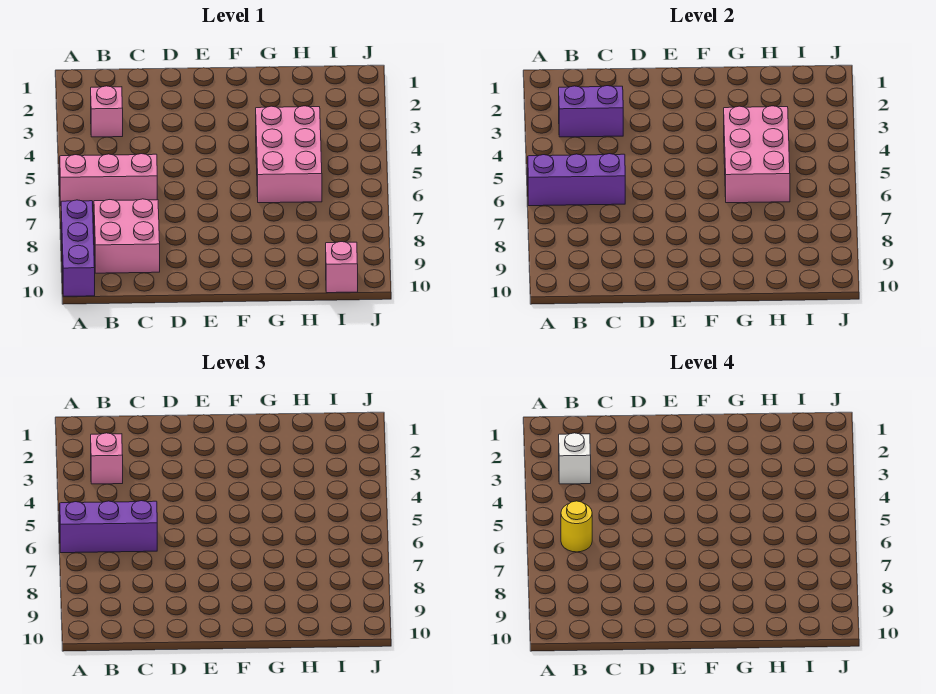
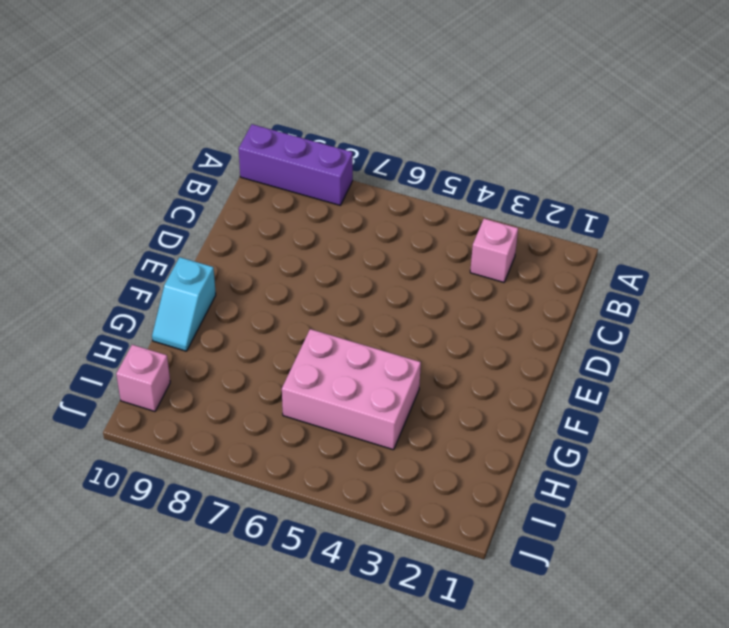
cyan slope F10:G10 level 1 top F -> none
none -> pink brick A6:C6 level 1
none -> pink brick B8:C9 level 1
none -> purple brick A6:C6 level 2

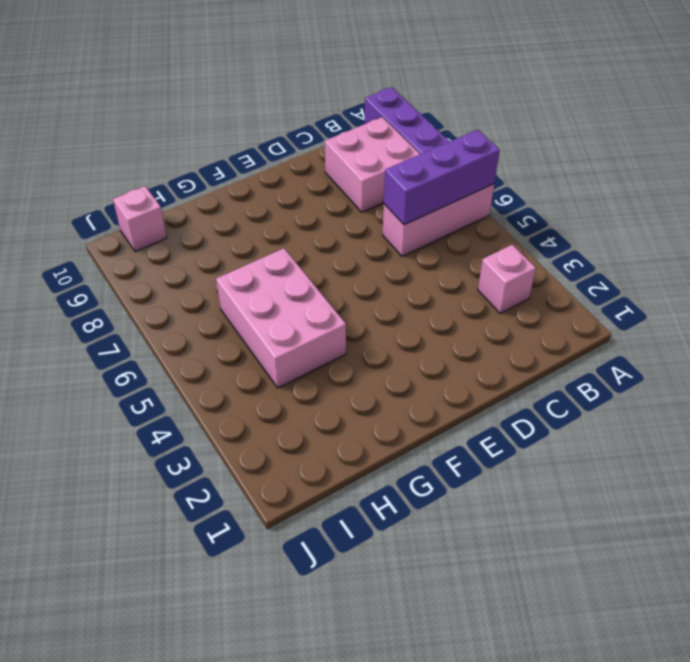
none -> purple brick B3:C3 level 2
none -> pink brick G4:H6 level 2
none -> purple brick A6:C6 level 3

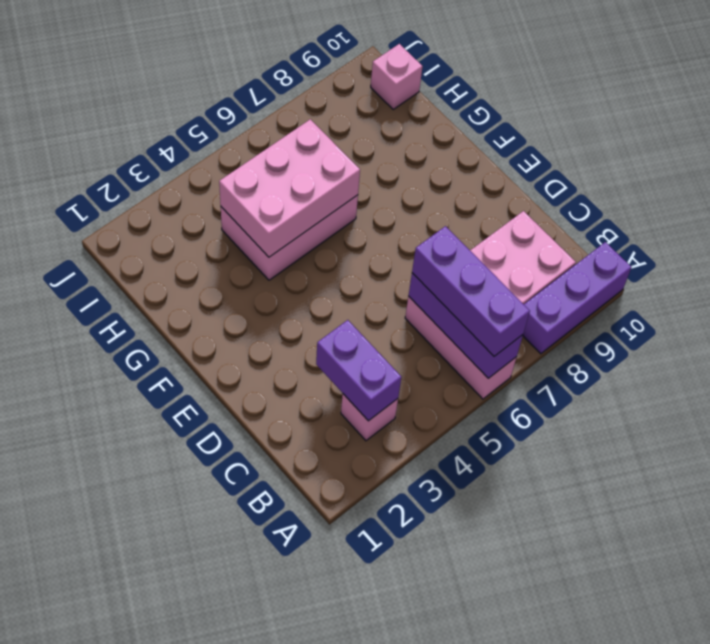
none -> pink brick B3 level 3
none -> white brick B3 level 4
none -> yellow round brick B6 level 4

